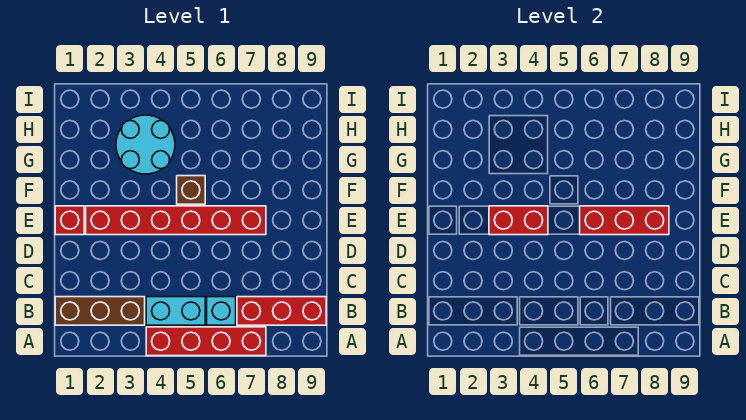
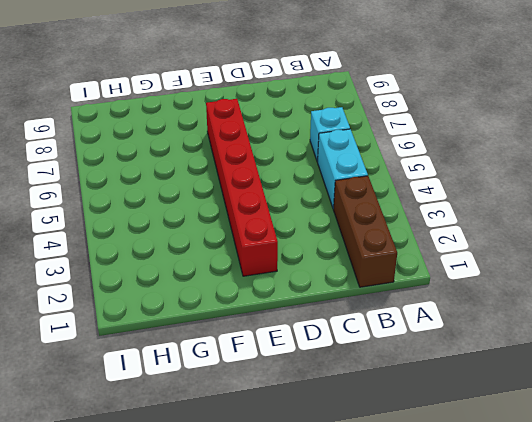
none -> red brick A4:A7 level 1
none -> red brick B7:B9 level 1

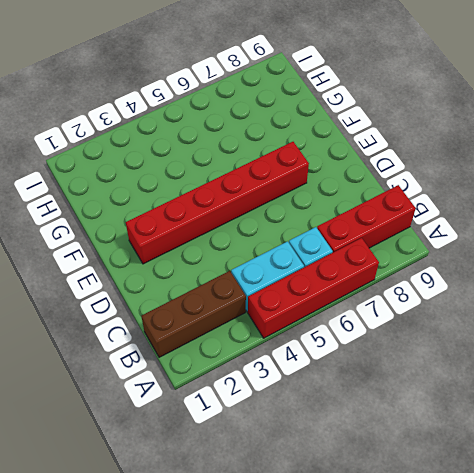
none -> red brick E1 level 1
none -> brown brick F5 level 1

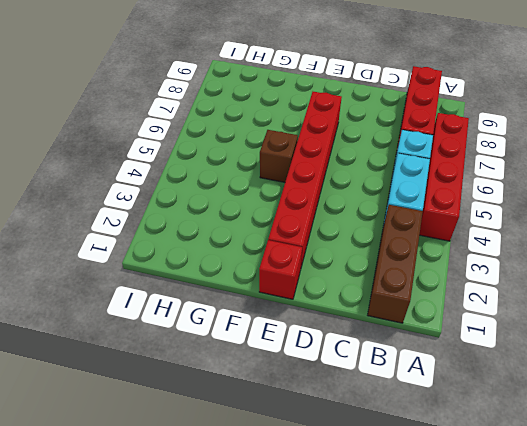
none -> cyan round brick G3:H4 level 1
none -> red brick E3:E4 level 2

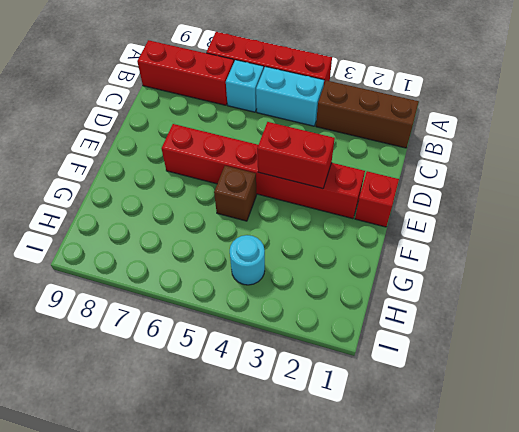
cyan round brick H4 level 1 -> cyan round brick G3:H4 level 1
none -> red brick E6:E8 level 2

